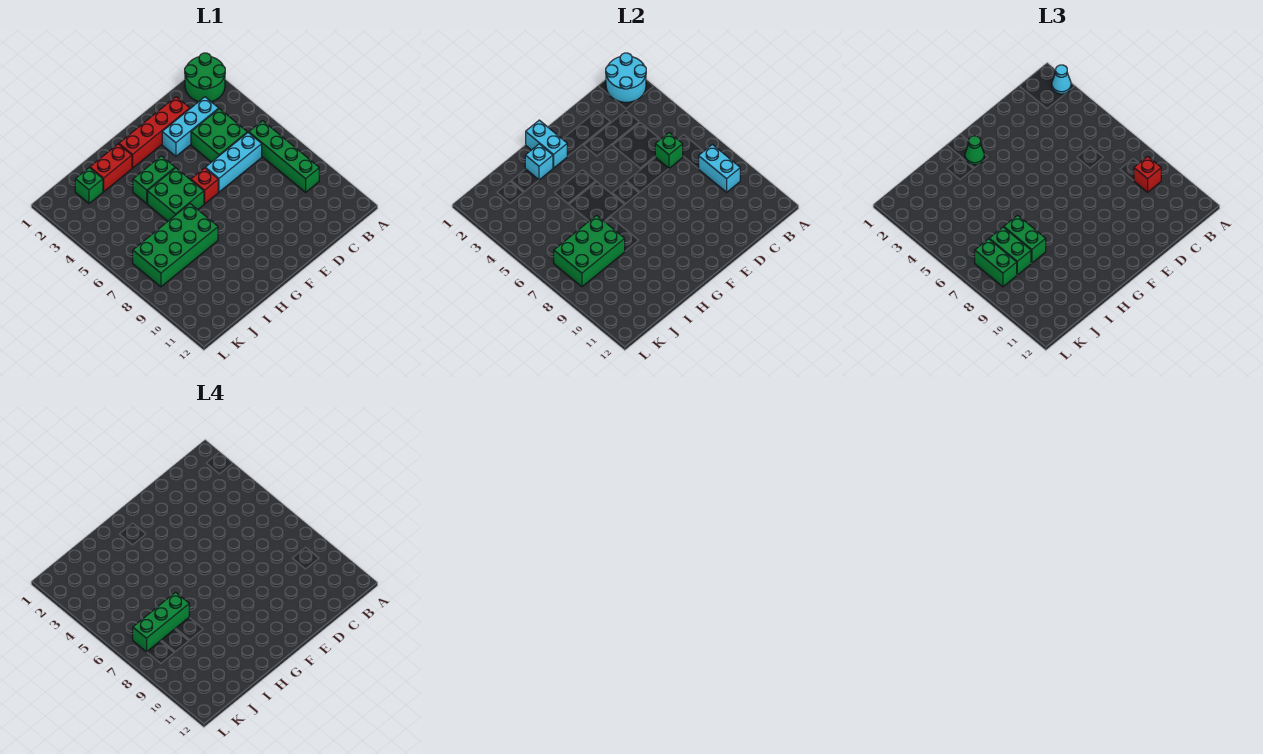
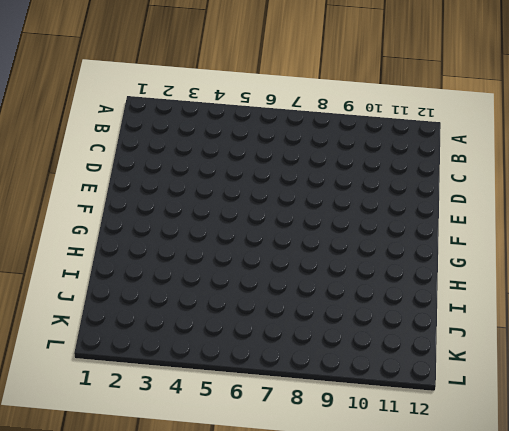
none -> green round brick A1:B2 level 1
none -> green brick B6:B9 level 1
none -> cyan brick C3:E3 level 1

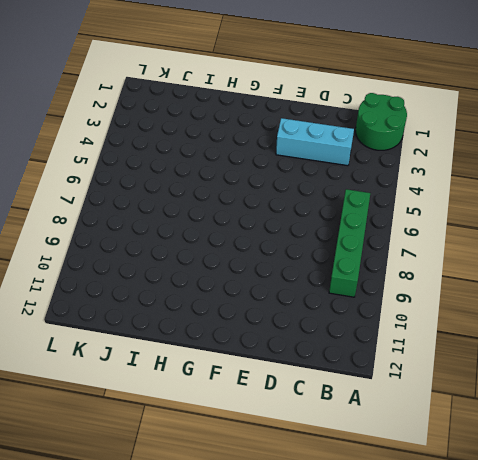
none -> green brick C4:D5 level 1
none -> cyan brick C6:E6 level 1
none -> red brick D2:G2 level 1

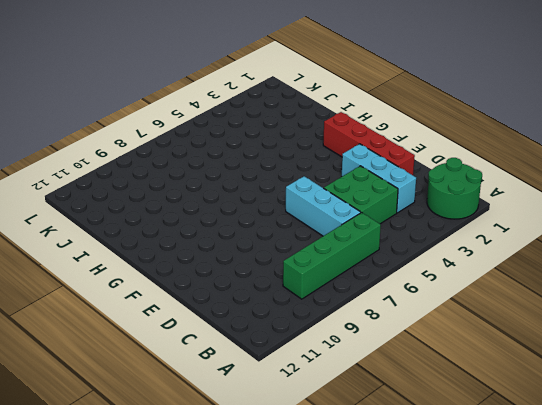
none -> red brick F6 level 1
none -> green brick G4:H4 level 1
none -> green brick G5:H6 level 1

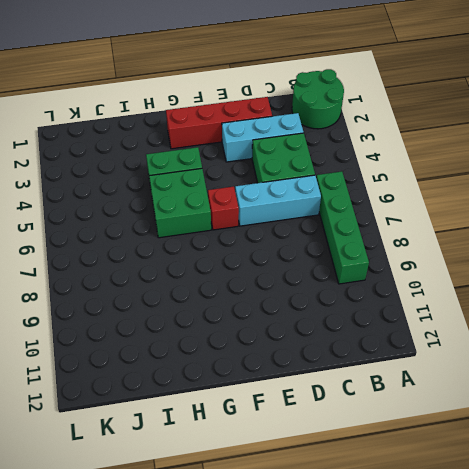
none -> red brick H2:I2 level 1
none -> green brick H7:K8 level 1
none -> green brick J2 level 1

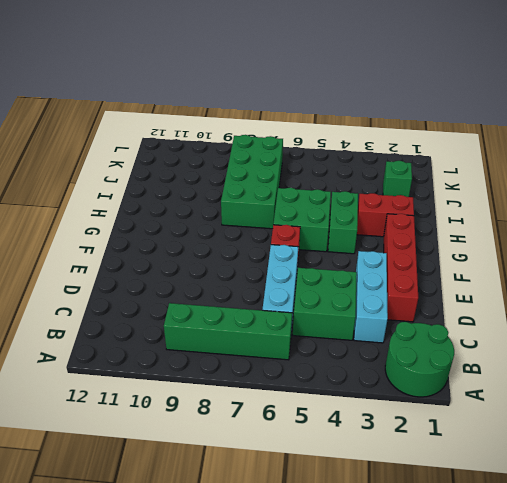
red brick H2:H3 level 1 -> red brick H2:I2 level 1
none -> cyan round brick A1:B2 level 2
none -> cyan brick B8:B9 level 2
none -> green brick C6 level 2

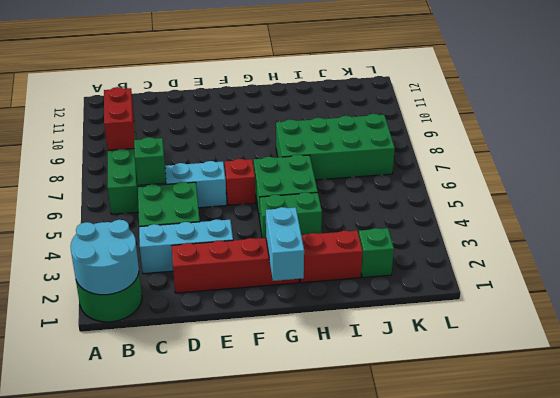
red brick B8:B9 level 2 -> cyan brick B8:B9 level 2
none -> cyan brick H2 level 2
none -> green brick I7:K8 level 2
none -> cyan cone A2 level 3

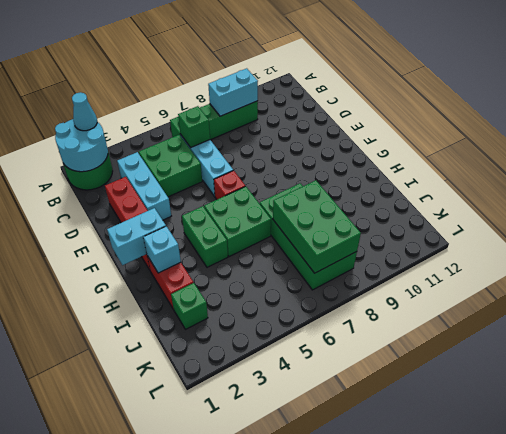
none -> red brick B9 level 3
none -> green cone G2 level 3
none -> green brick I7:I8 level 3

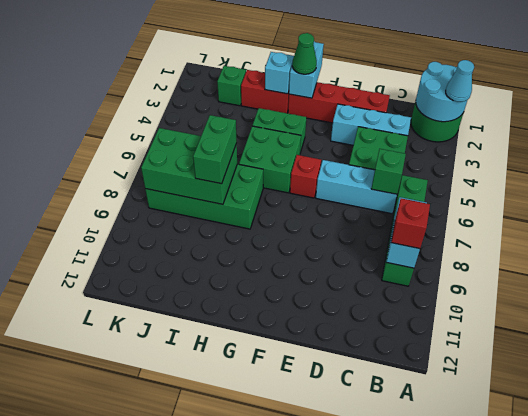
none -> green brick J7:J8 level 3
none -> green brick K7:K8 level 3
none -> green brick I7:K7 level 4

